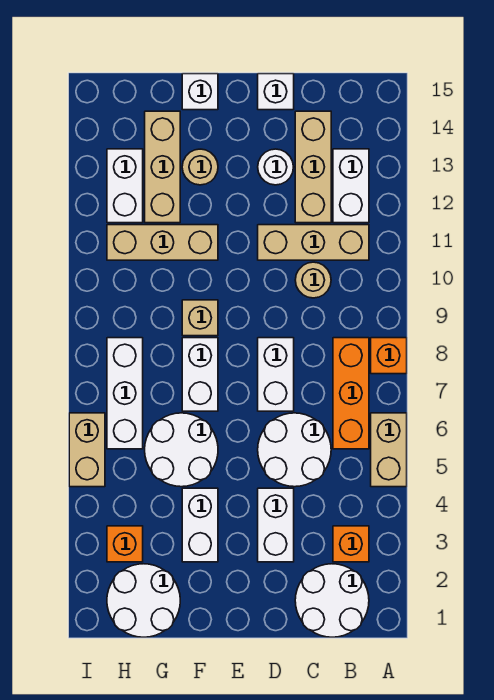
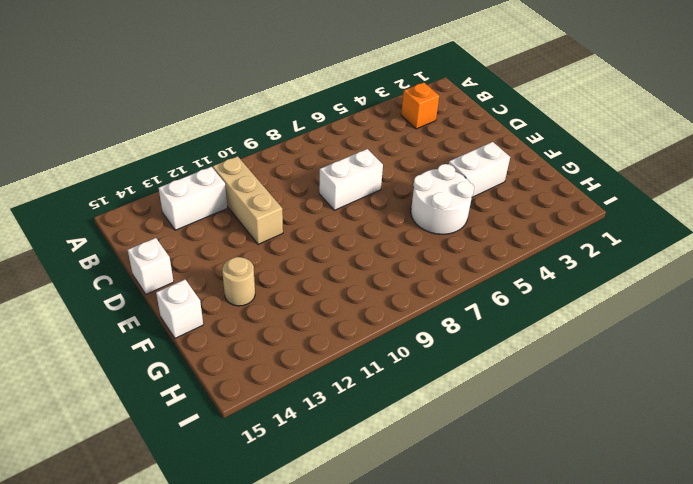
none -> tan brick A5:A6 level 1
none -> orange brick A8 level 1
none -> white round brick B1:C2 level 1

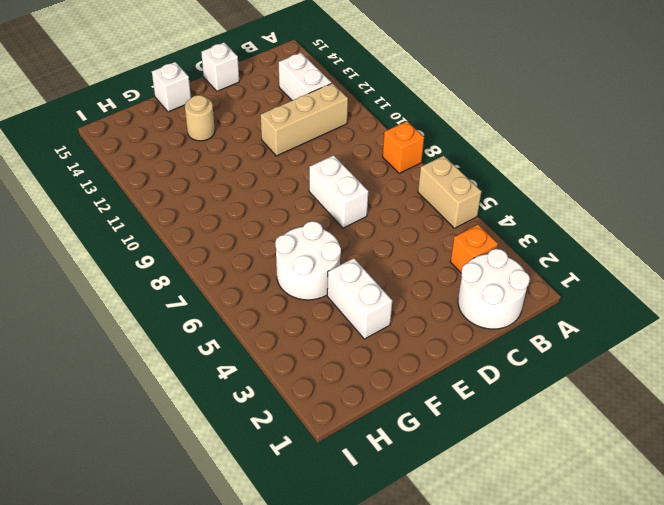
none -> orange brick B6:B8 level 1
none -> white round brick C5:D6 level 1
none -> tan round brick C10 level 1

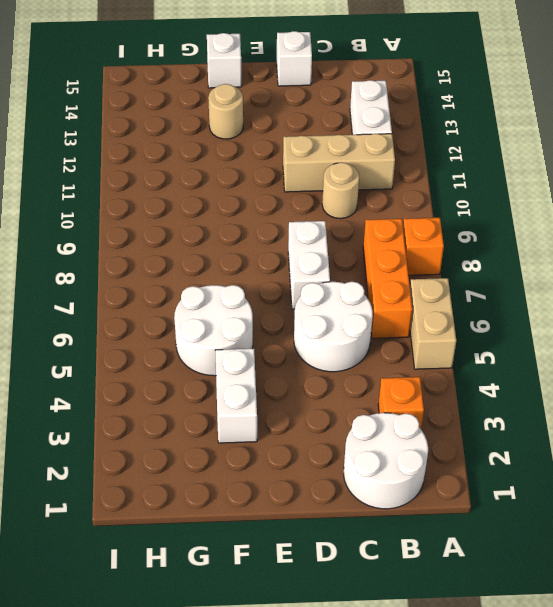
none -> tan brick C12:C14 level 1
none -> white brick D3:D4 level 1
none -> white round brick D13 level 1

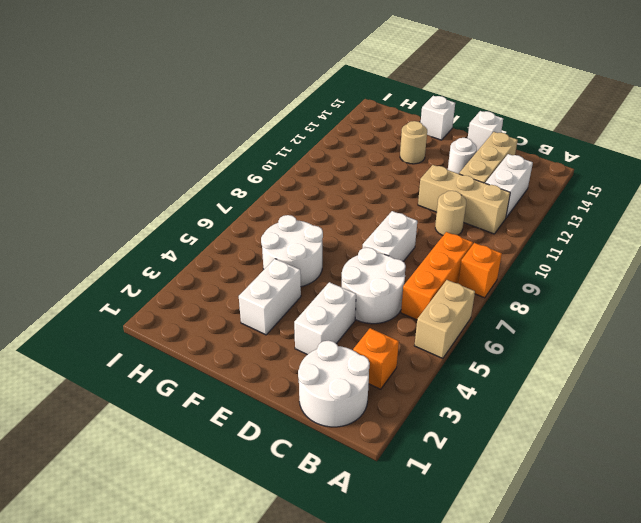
none -> white brick F7:F8 level 1
none -> tan brick F9 level 1
none -> tan brick F11:H11 level 1

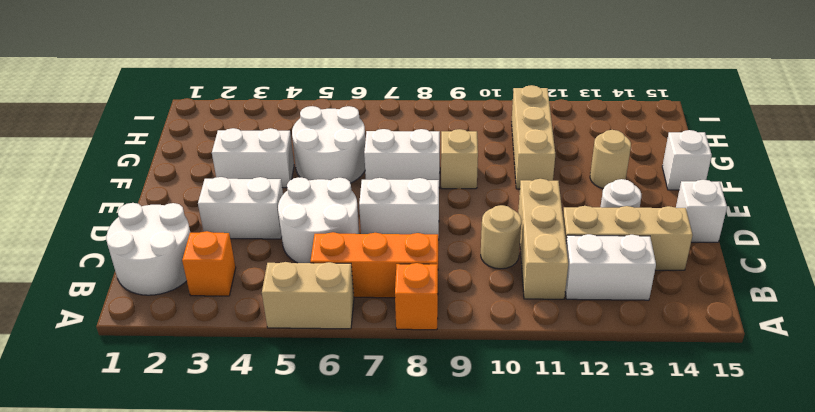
none -> white round brick G1:H2 level 1
none -> tan brick G12:G14 level 1
none -> orange brick H3 level 1

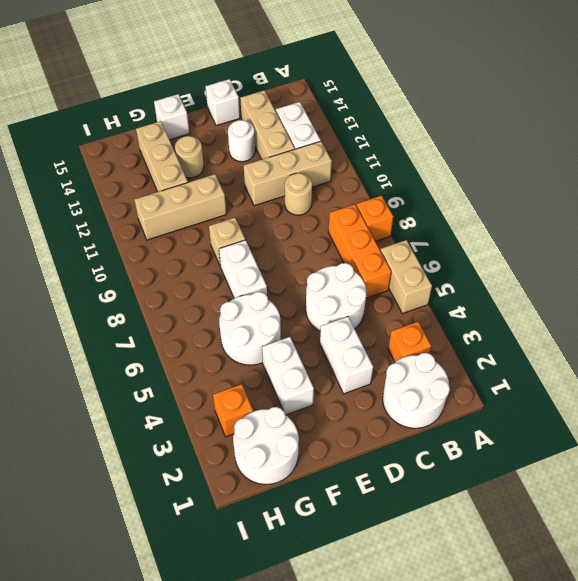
none -> white brick D7:D8 level 1
none -> white brick H6:H8 level 1
none -> white brick H12:H13 level 1

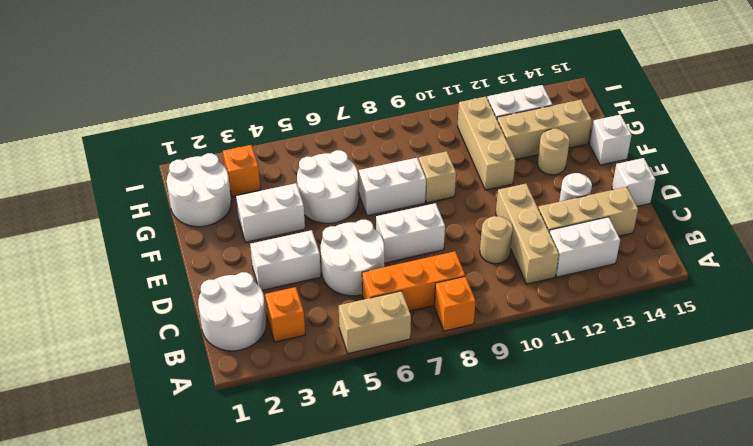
none -> white brick H6:H8 level 1
none -> tan brick I5:I6 level 1

